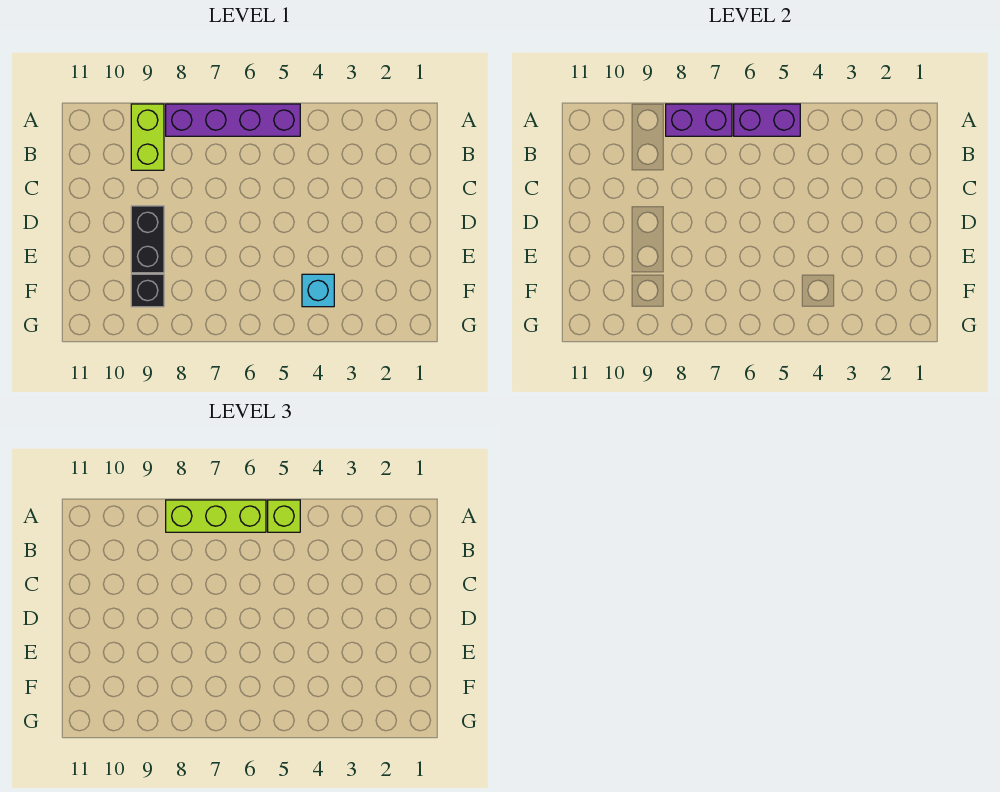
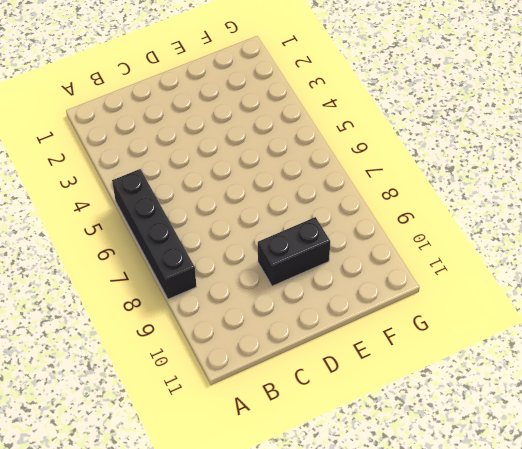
black brick A5:A8 level 1 -> purple brick A5:A8 level 1
none -> lime brick A9:B9 level 1
none -> cyan brick F4 level 1

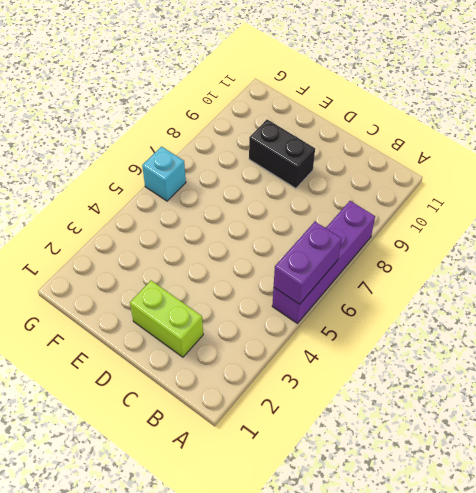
lime brick C2:D2 level 1 -> lime brick A9:B9 level 1
cyan brick G6 level 1 -> cyan brick F4 level 1
none -> black brick F9 level 1
none -> purple brick A7:A8 level 2

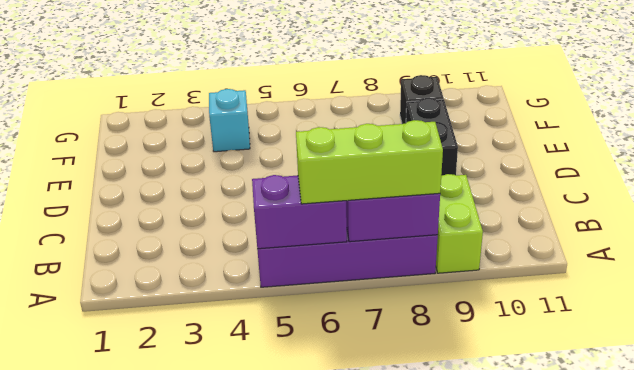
none -> lime brick A5 level 3

